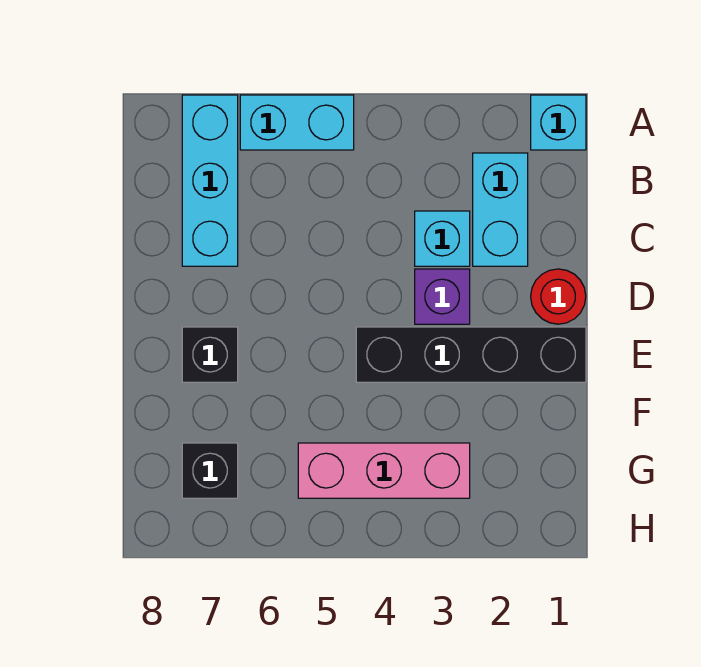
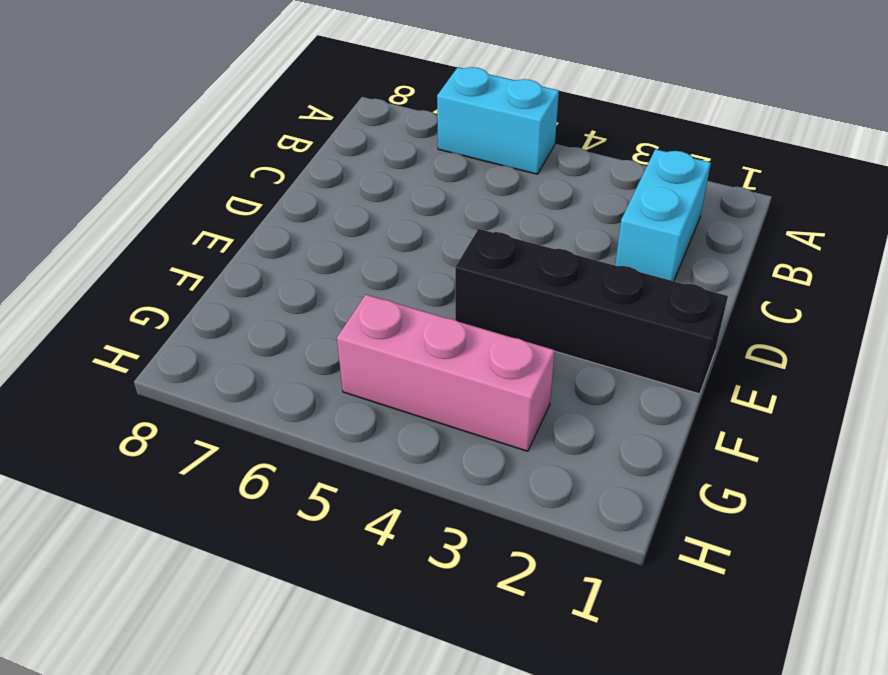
none -> cyan brick A1 level 1
none -> cyan brick A7:C7 level 1

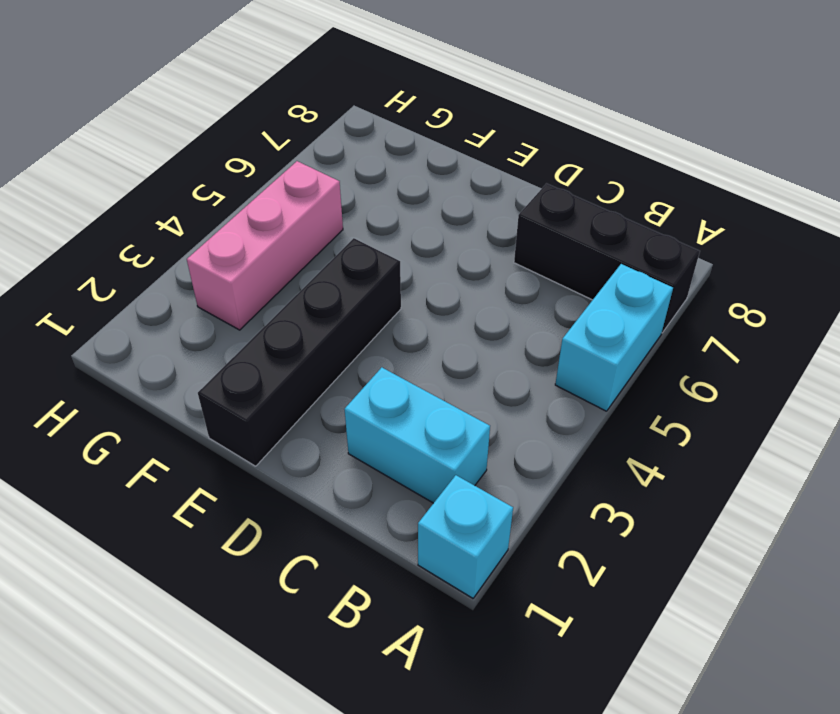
black brick A7:C7 level 1 -> cyan brick A7:C7 level 1
none -> cyan brick C3 level 1
none -> red round brick D1 level 1

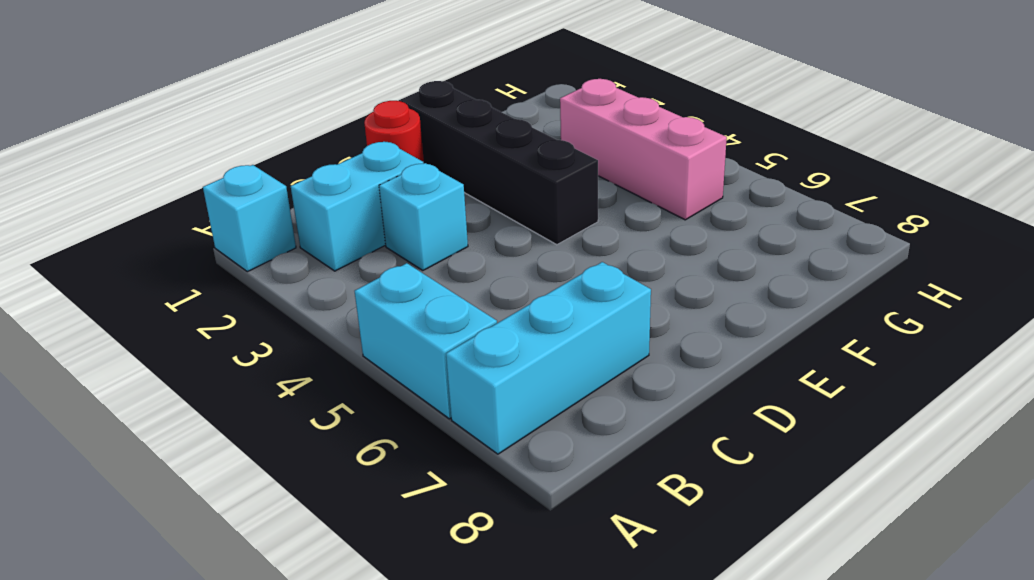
none -> purple brick D3 level 1
none -> black brick E7 level 1

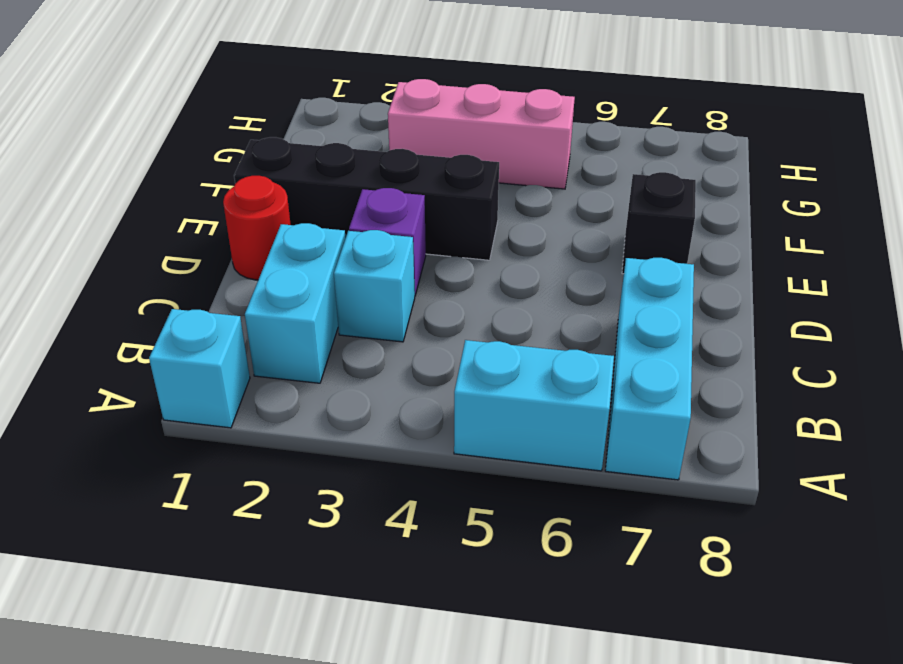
none -> black brick G7 level 1

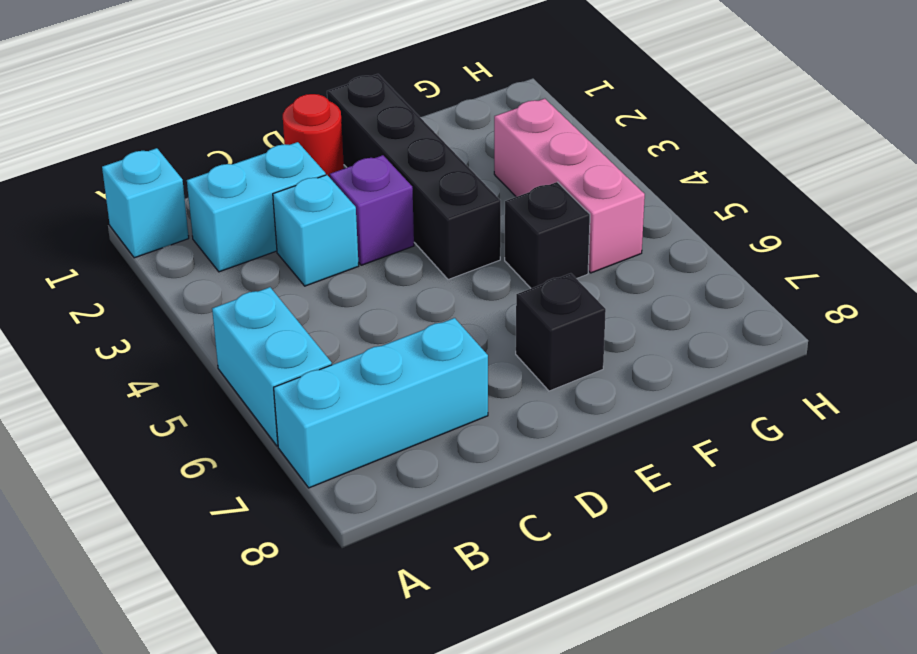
black brick F5 level 1 -> black brick G7 level 1

